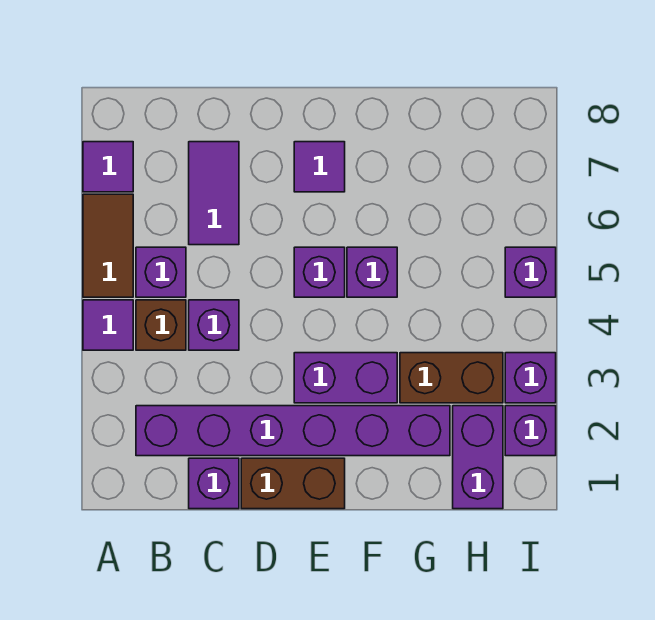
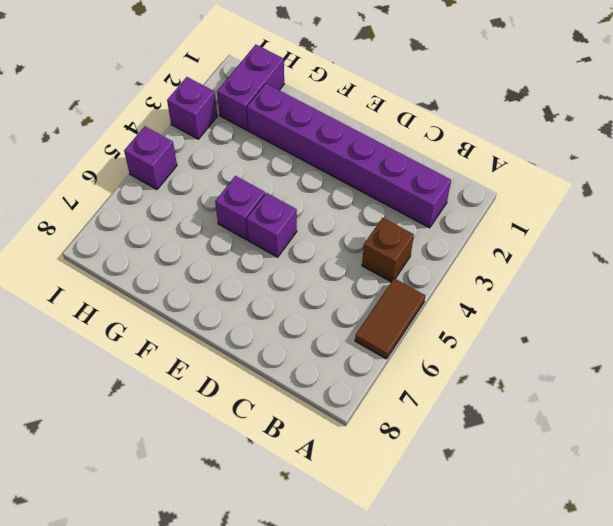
none -> purple tile A4 level 1
none -> purple tile A7 level 1
none -> purple brick B5 level 1

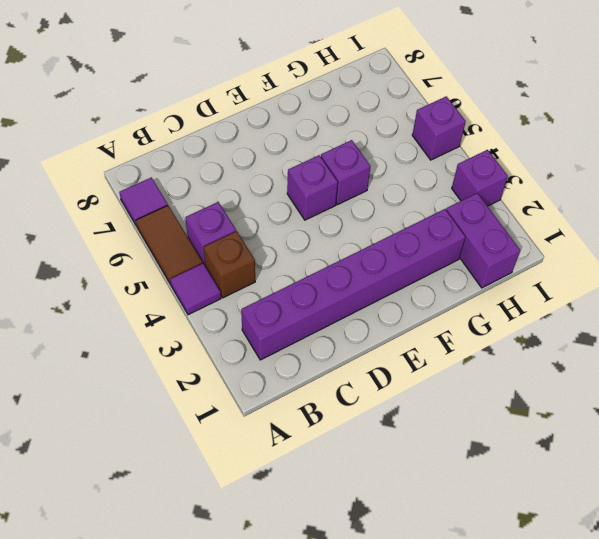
none -> purple brick C1 level 1
none -> purple brick C4 level 1
none -> purple tile C6:C7 level 1

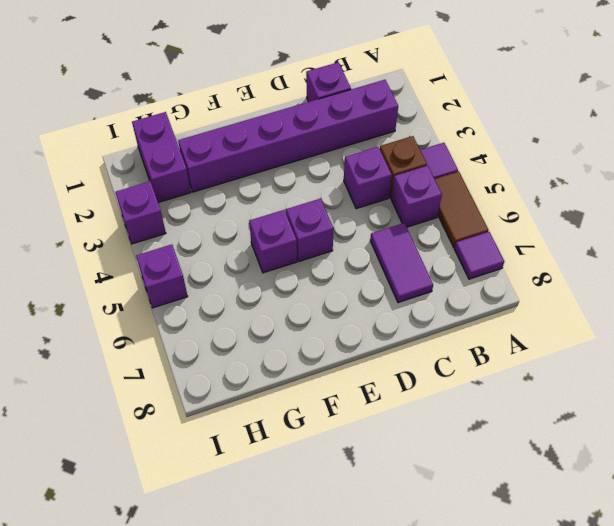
none -> brown brick D1:E1 level 1
none -> purple brick E3:F3 level 1
none -> purple tile E7 level 1

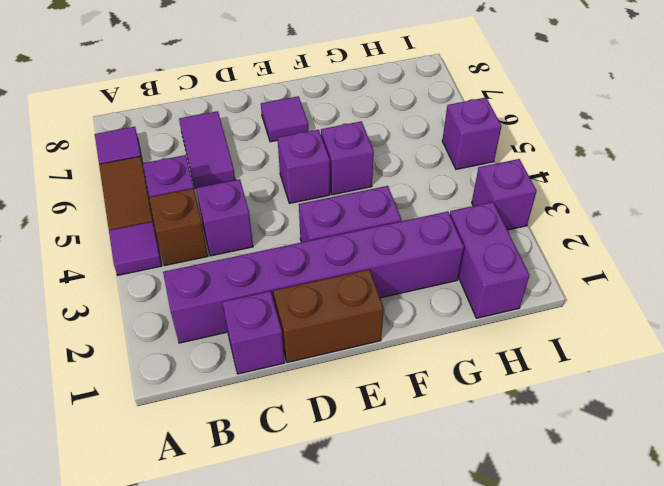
none -> brown brick G3:H3 level 1
none -> purple brick I2 level 1

